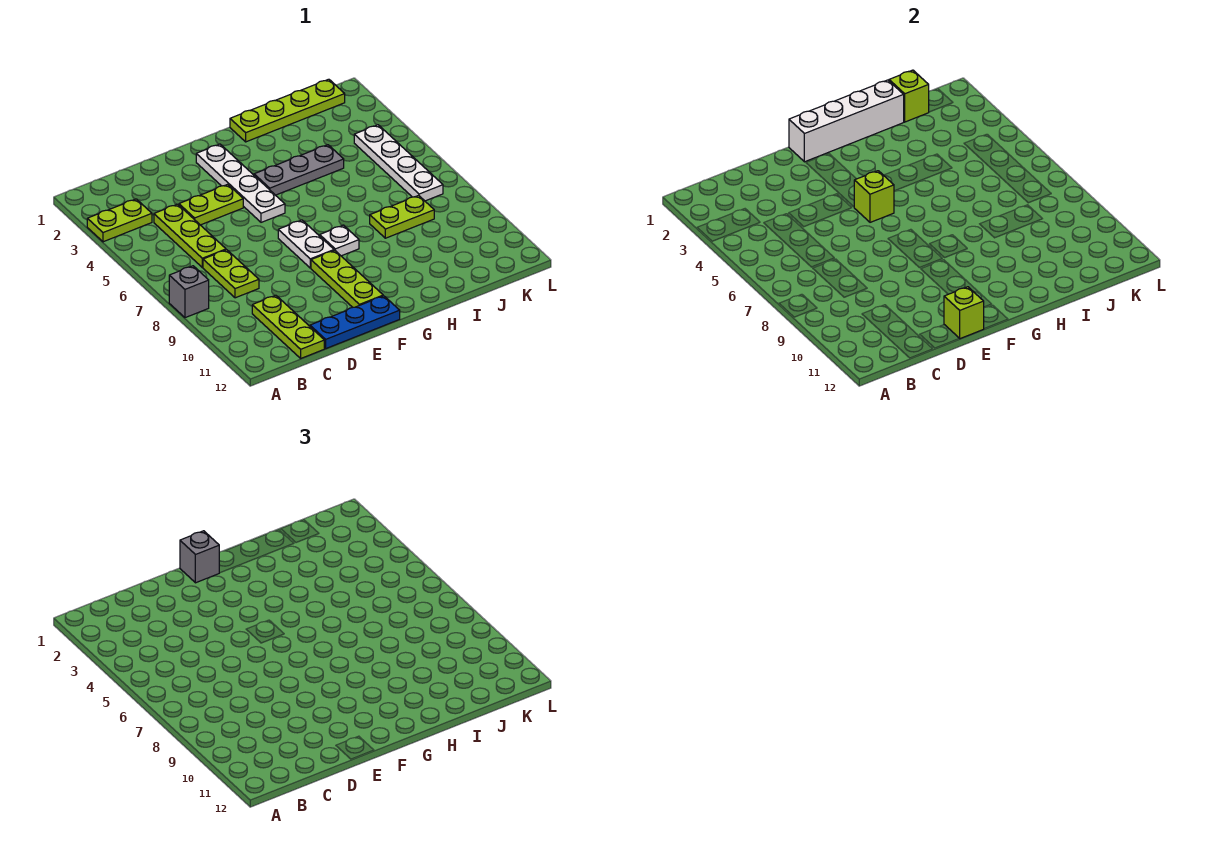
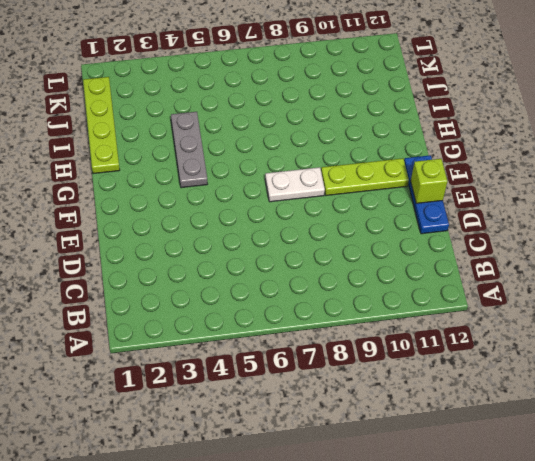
none -> lime plate A3:B3 level 1
none -> grey brick A8 level 1
none -> lime plate C4:C6 level 1

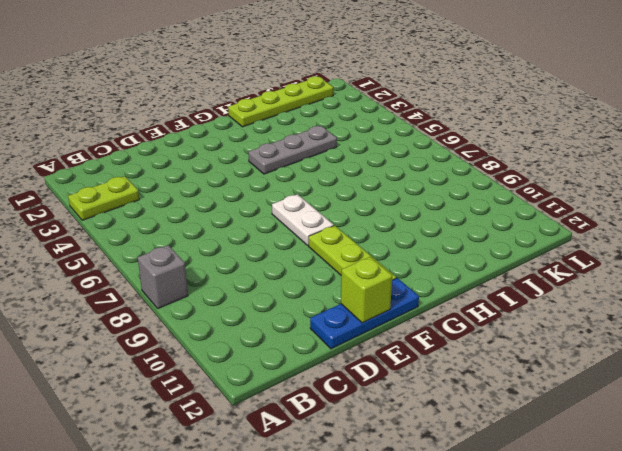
none -> lime plate C4:C6 level 1
none -> lime plate C7:C8 level 1
none -> lime plate C10:C12 level 1

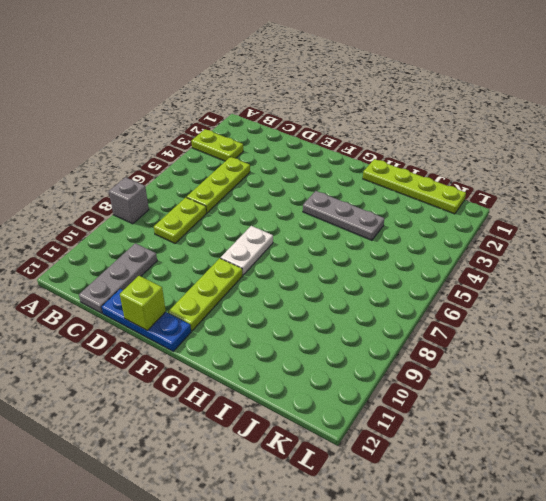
grey plate C10:C12 level 1 -> lime plate C10:C12 level 1
none -> lime plate D4:E4 level 1
none -> white plate F2:F5 level 1
none -> white plate G8 level 1

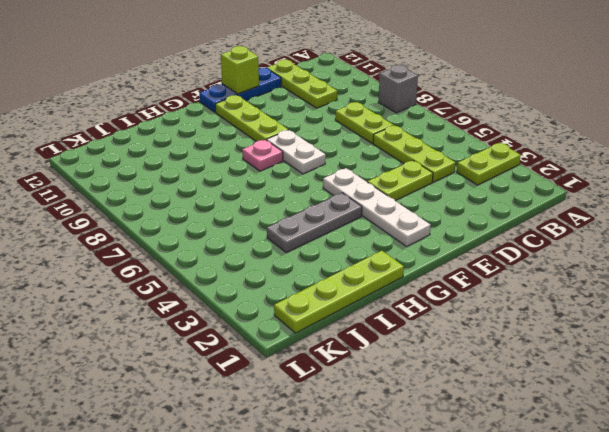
pink plate G8 level 1 -> white plate G8 level 1
none -> lime plate I8:J8 level 1
none -> white plate K4:K7 level 1
none -> white brick F1:I1 level 2

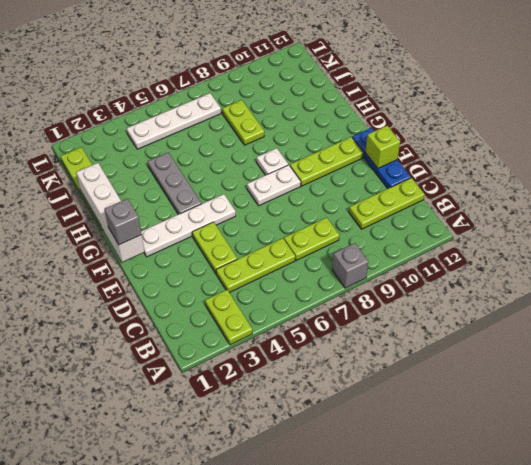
none -> lime brick F5 level 2
none -> lime brick J1 level 2

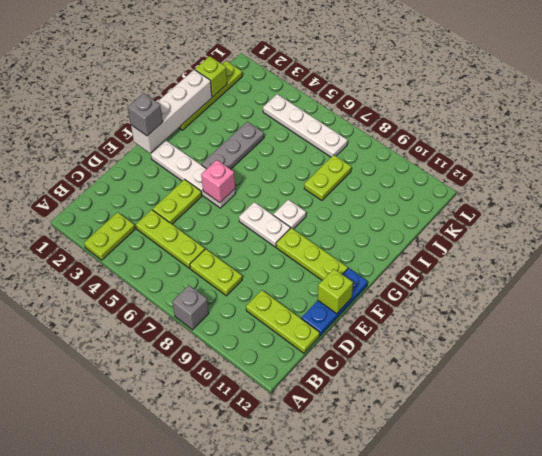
pink brick F5 level 2 -> lime brick F5 level 2

